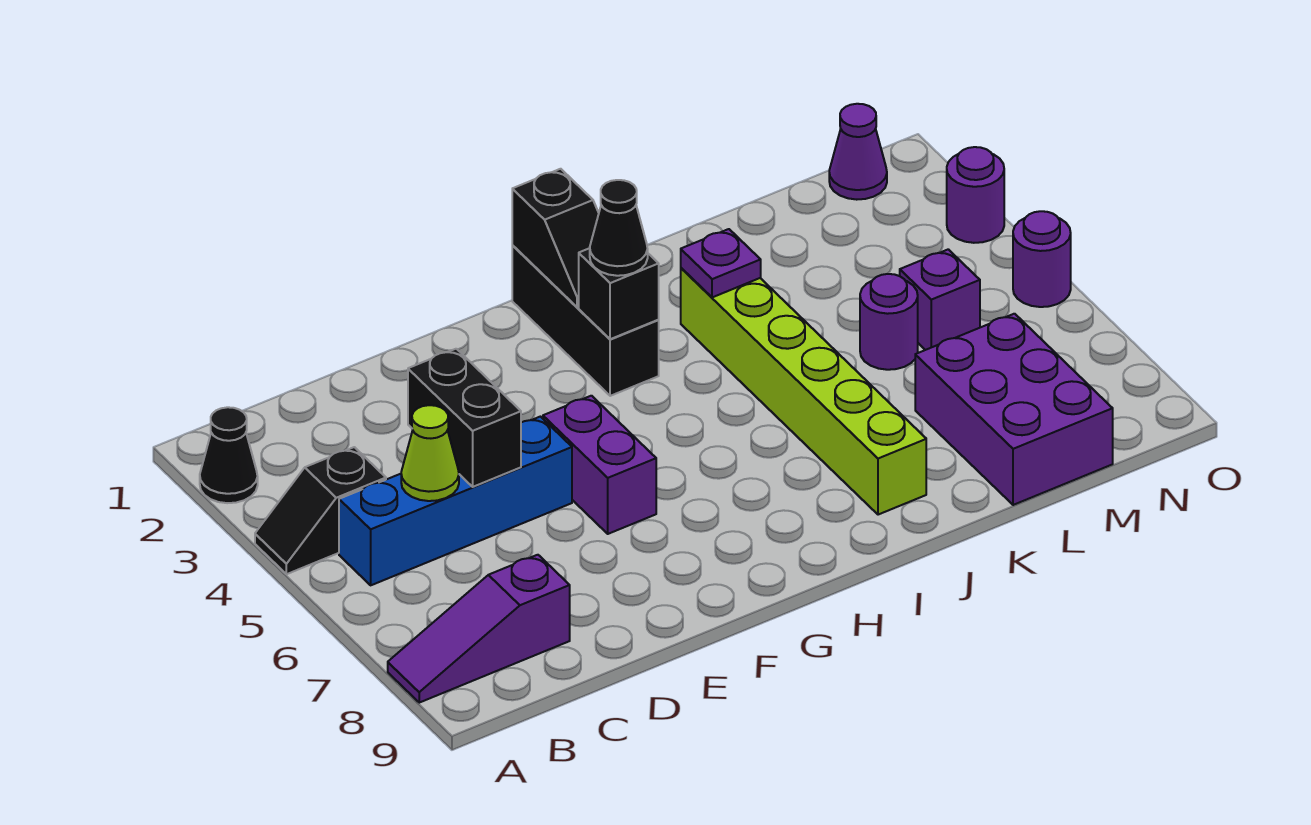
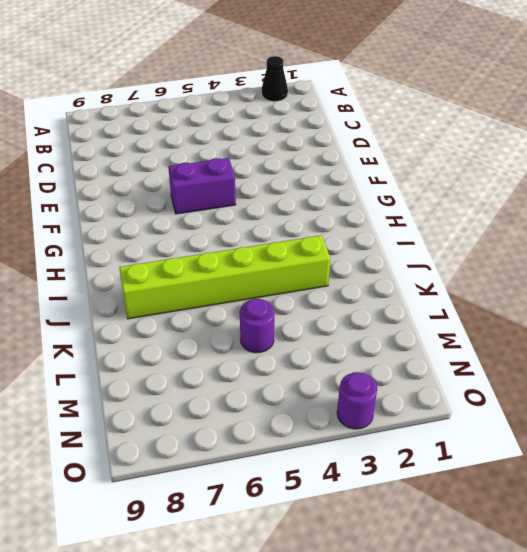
none -> black slope A4:B4 level 1 top B
none -> purple slope A8:C8 level 1 top C
none -> blue brick B5:E5 level 1

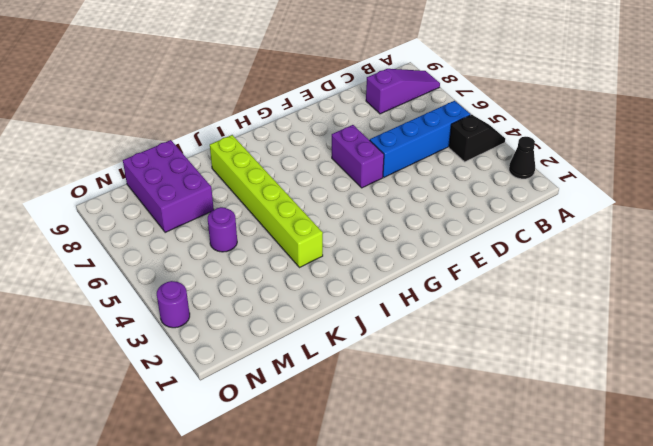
none -> black brick H1:H3 level 1
none -> purple brick M5 level 1
none -> purple cone N1 level 1

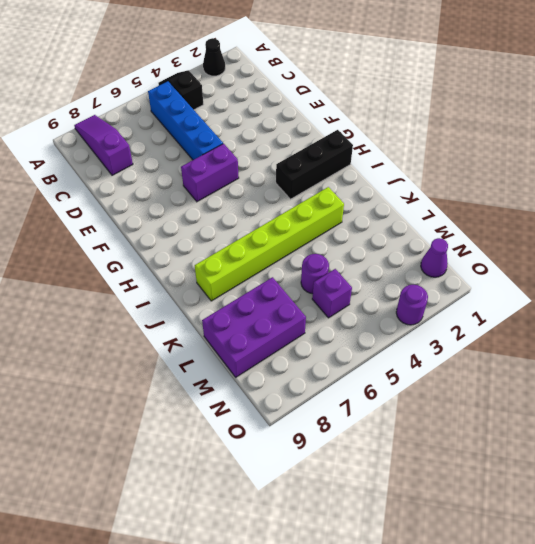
none -> purple round brick O5 level 1
none -> lime cone C5 level 2
none -> black brick D4:D5 level 2

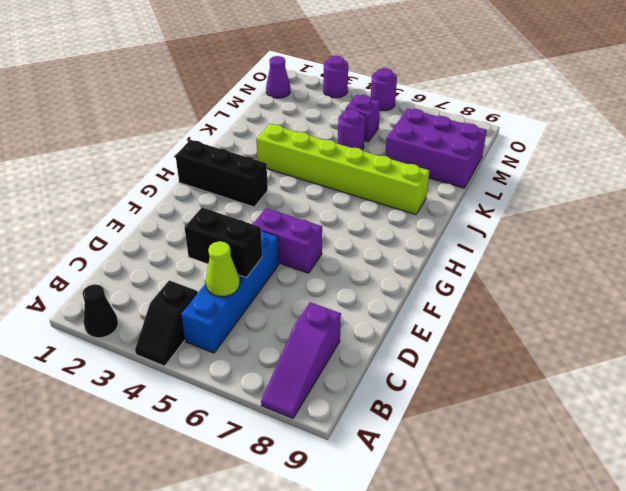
none -> black slope H1:H2 level 2 top 1
none -> black brick H3 level 2
none -> purple plate J3 level 2

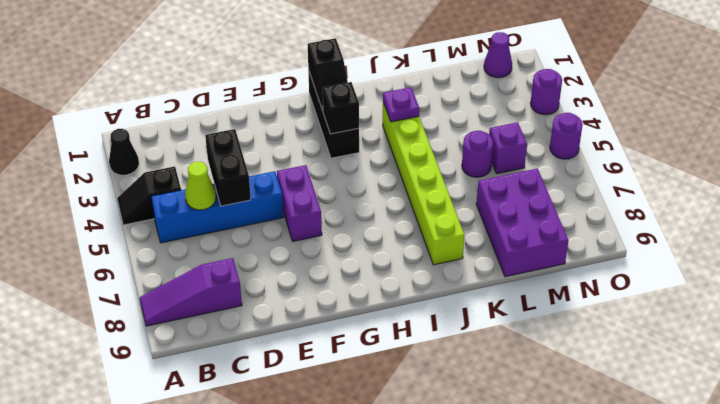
none -> black cone H3 level 3

